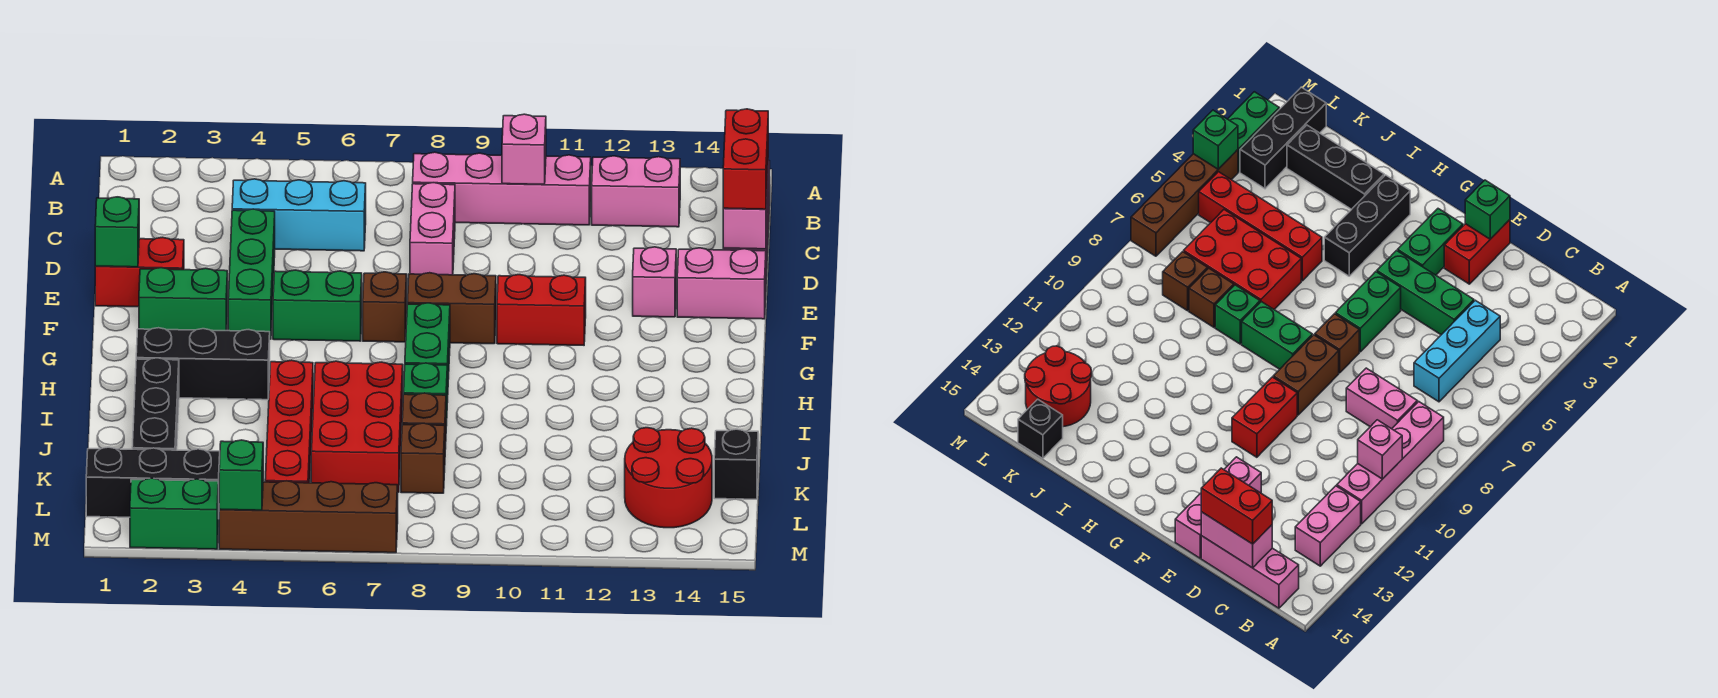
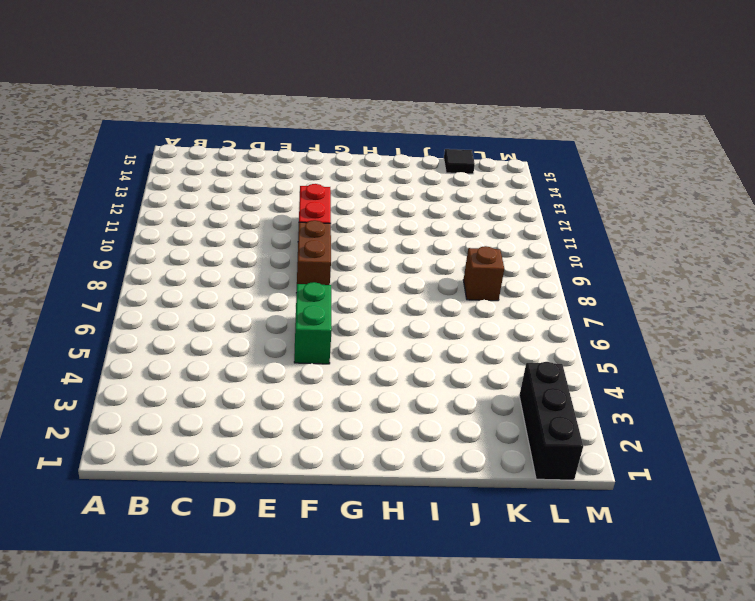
black tile K15 level 1 -> black brick K15 level 1
none -> pink brick B8:B11 level 1
none -> pink brick B12:B13 level 1
none -> pink brick B15:D15 level 1
none -> cyan brick C4:C6 level 1

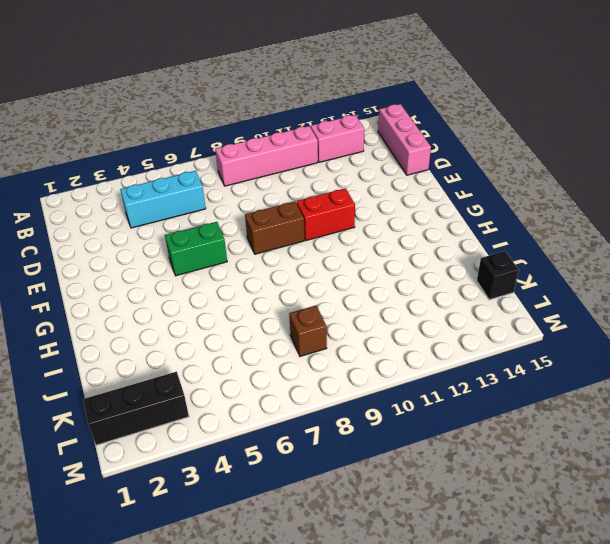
none -> pink brick C8:D8 level 1
none -> green brick D4:F4 level 1
none -> red brick E1:E2 level 1
none -> pink brick E13 level 1

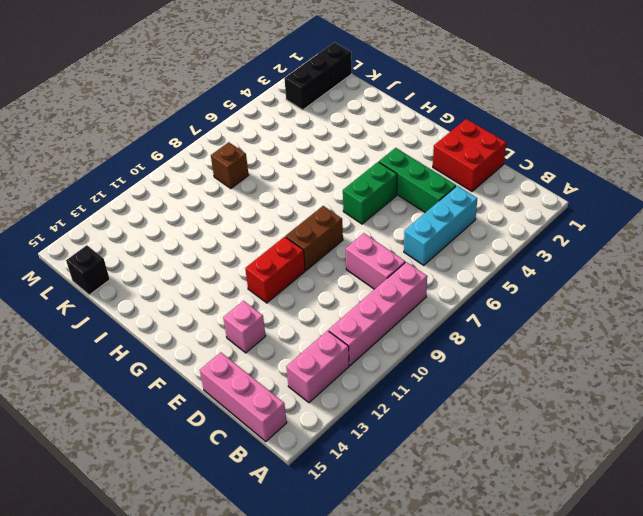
red brick D1:E2 level 1 -> red brick E1:E2 level 1
none -> pink brick E14:E15 level 1
none -> green brick F2:F3 level 1
none -> brown brick F7 level 1
none -> green brick G8:H8 level 1

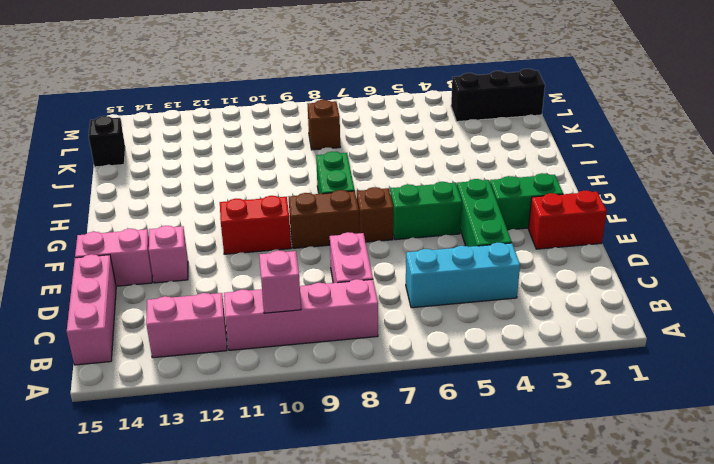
none -> black brick H2:H4 level 1
none -> black brick I2:K2 level 1
none -> red brick I5:L5 level 1
none -> red brick I6:K7 level 1

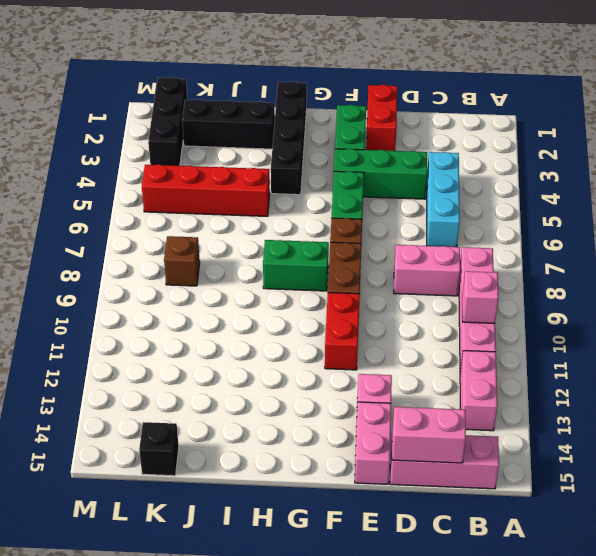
black brick H1:H4 level 1 -> black brick H2:H4 level 1
none -> red brick I6:K7 level 1
none -> green brick I8 level 1
none -> brown brick J8 level 1
none -> red round brick K13:L14 level 1

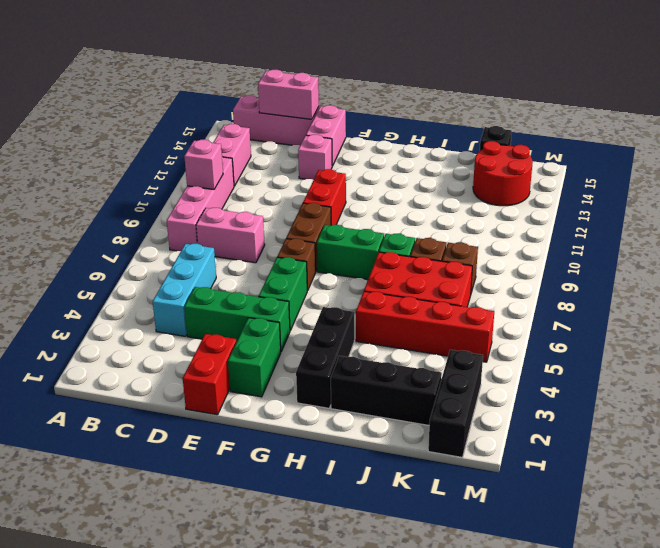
none -> green brick M2:M3 level 1
none -> brown brick M4:M7 level 1
none -> green brick E1 level 2
none -> green brick M4 level 2

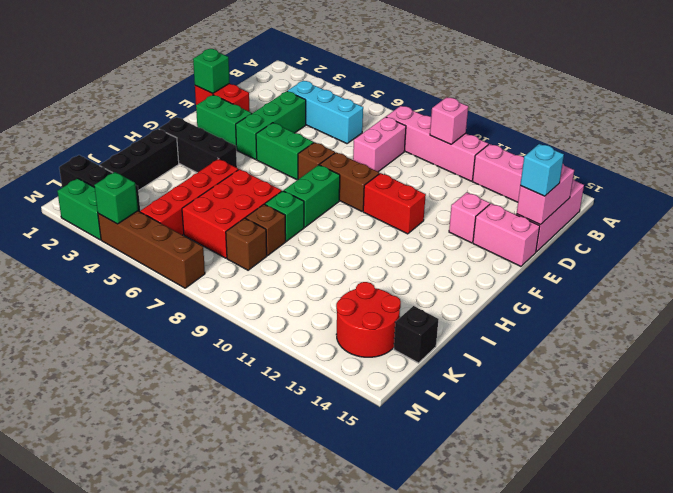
cyan brick D15 level 3 -> red brick C15:D15 level 3

